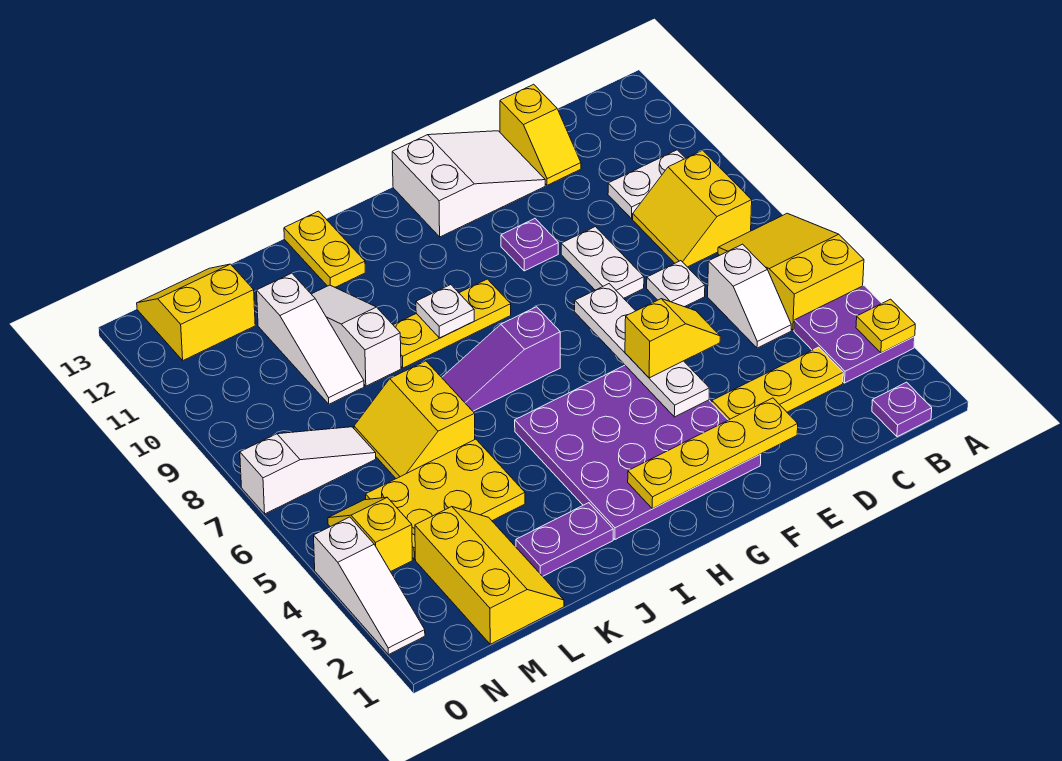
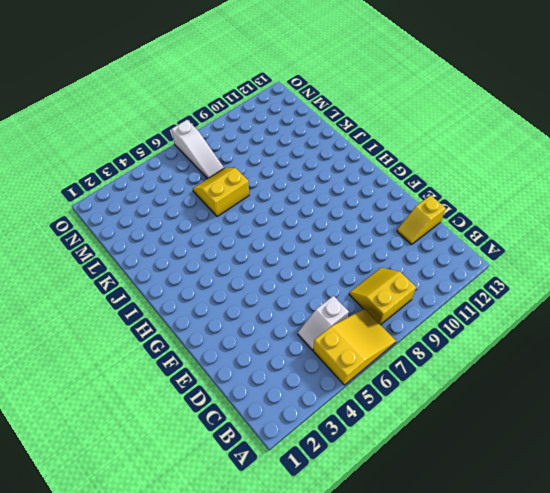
none -> purple plate A3:B4 level 1
none -> purple plate B1 level 1
none -> white plate B10:C10 level 1
none -> yellow plate C3:E3 level 1

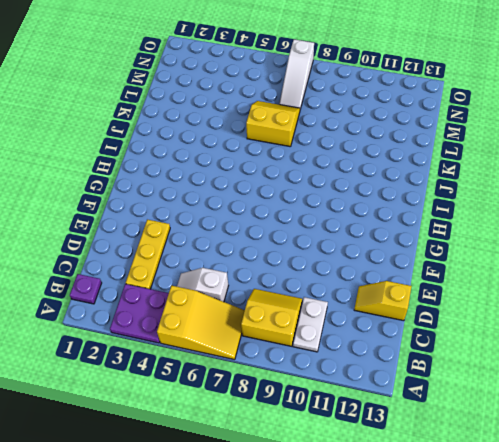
none -> white plate D7 level 1
none -> white plate E8:E9 level 1
none -> white slope E12:G13 level 1 top G
none -> purple plate F2:I5 level 1

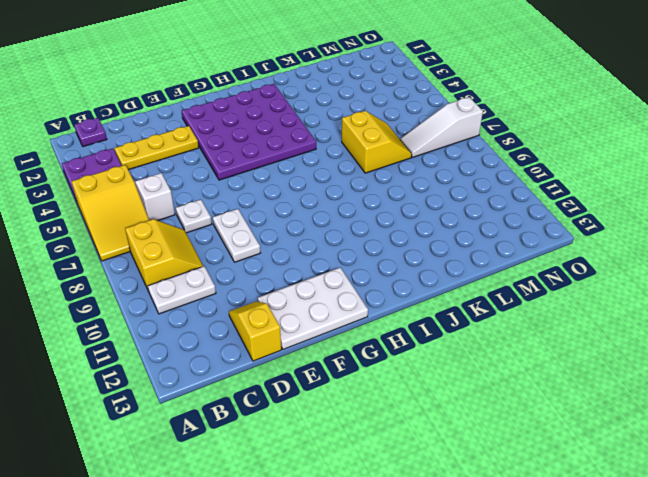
white plate E12:G13 level 1 -> white slope E12:G13 level 1 top G
none -> purple plate F10 level 1
none -> purple slope H7:J7 level 1 top H
none -> yellow plate H9:J9 level 1
none -> purple plate J2:K2 level 1

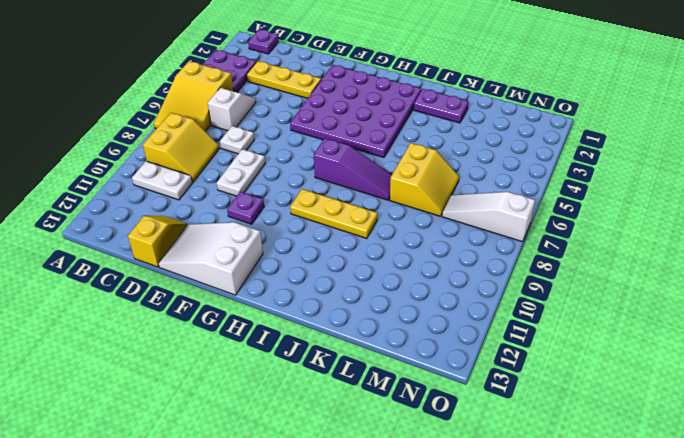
none -> yellow plate J12:J13 level 1
none -> yellow plate K4:M5 level 1
none -> white slope K9:K11 level 1 top 9
none -> yellow slope L1:M3 level 1 top M

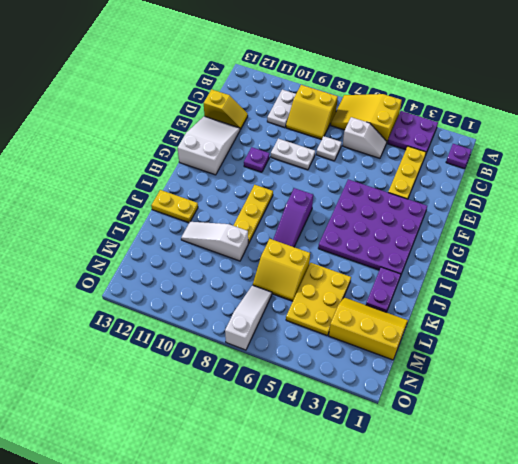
none -> white slope L9:L11 level 1 top 11
none -> yellow slope M12:N13 level 1 top 12
none -> yellow slope N4:N5 level 1 top 4
none -> white slope O2:O4 level 1 top 4

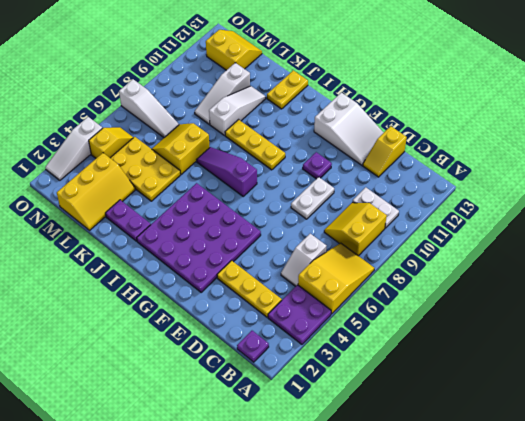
none -> white plate D7 level 1
none -> yellow plate A3 level 2
none -> yellow plate E2:H2 level 2
none -> white plate F4:F7 level 2

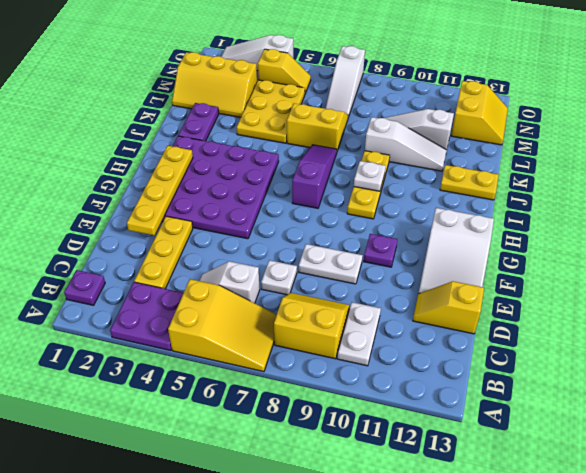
none -> yellow plate A3 level 2
none -> white plate F4:F7 level 2
none -> yellow slope E5:F5 level 3 top F

